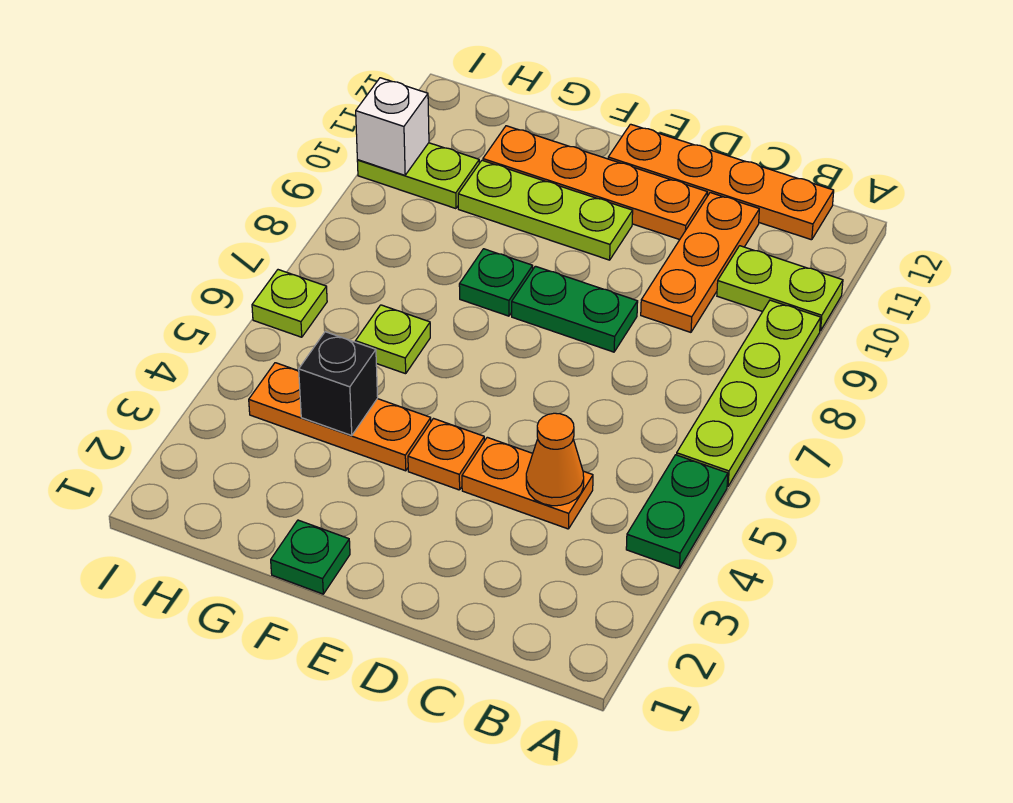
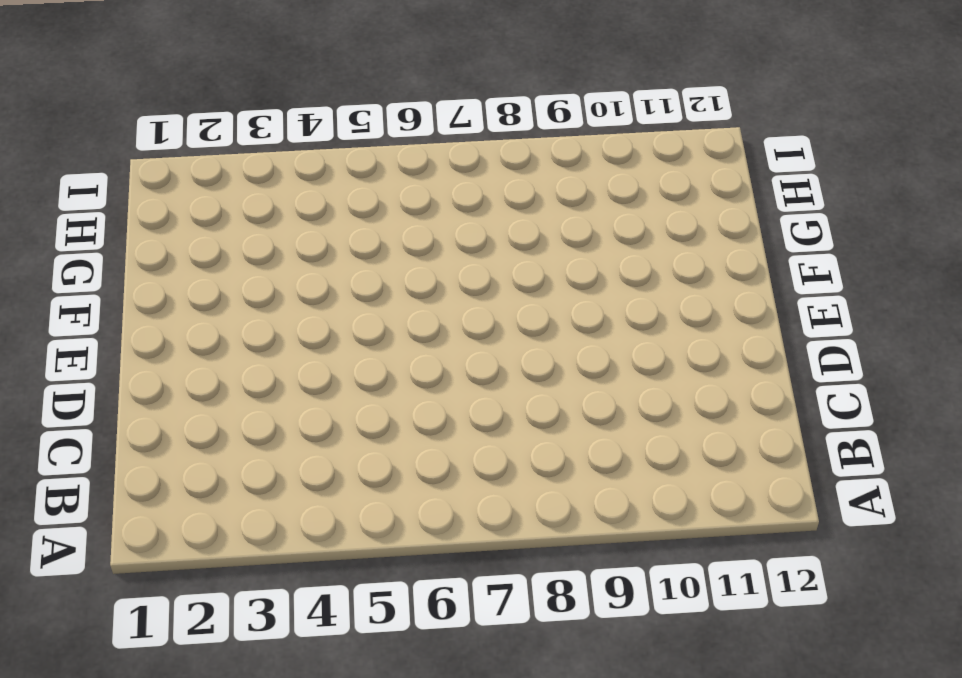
none -> green plate A4:A5 level 1
none -> lime plate A6:A9 level 1
none -> lime plate A10:B10 level 1

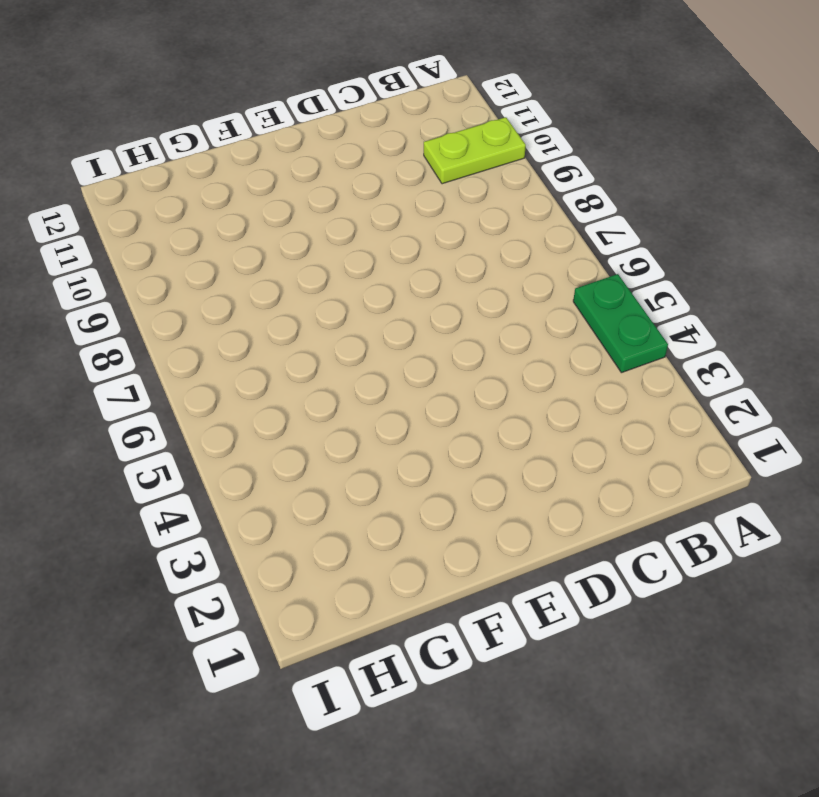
none -> lime plate A6:A9 level 1
none -> orange plate B12:E12 level 1
none -> orange plate C4:D4 level 1

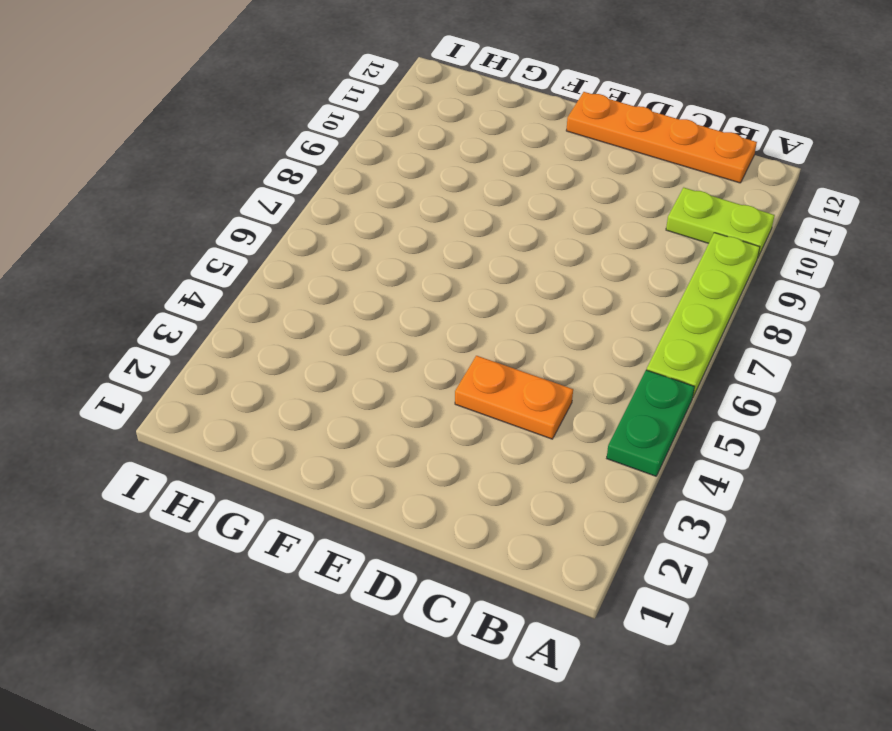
none -> orange plate C9:C11 level 1
none -> green plate D8:E8 level 1
none -> orange plate D11:G11 level 1

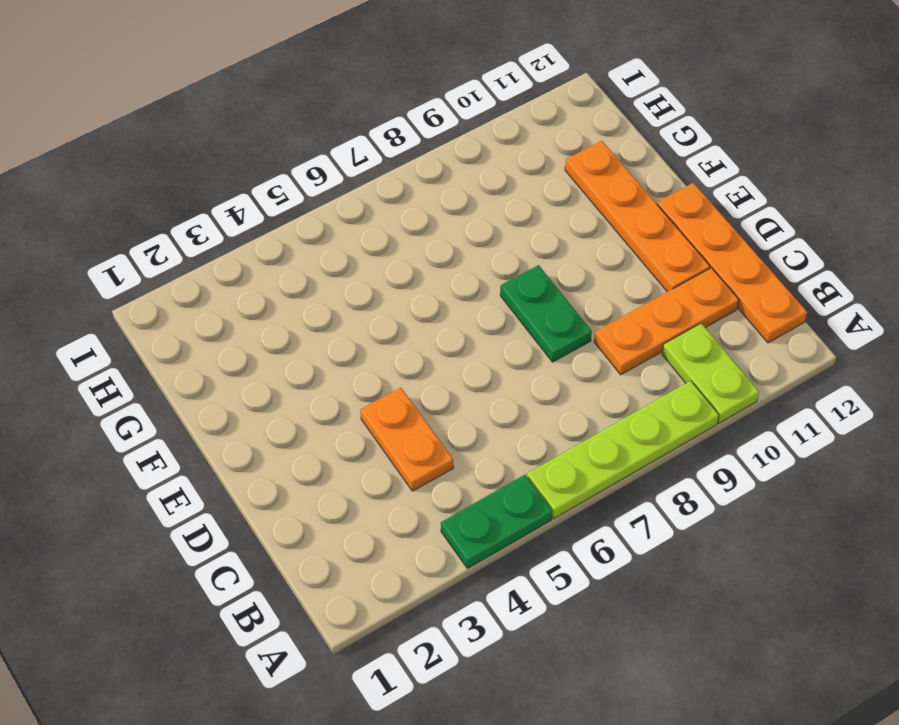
none -> orange plate E4 level 1
none -> lime plate E10:G10 level 1
none -> green plate F1 level 1

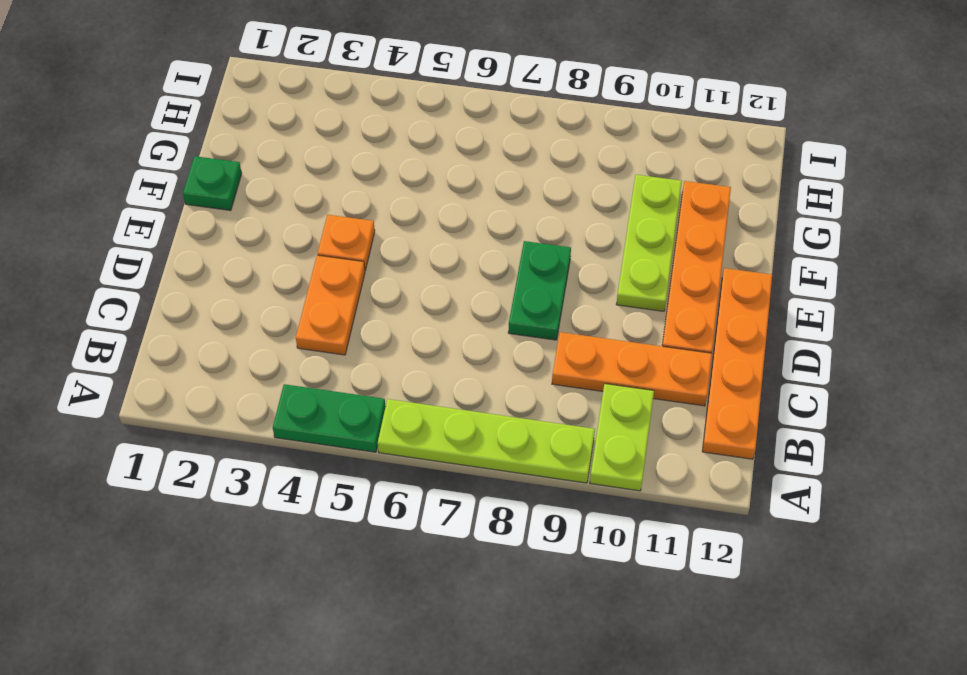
none -> orange plate F4:H4 level 1
none -> green plate F8 level 1
none -> lime plate G6 level 1

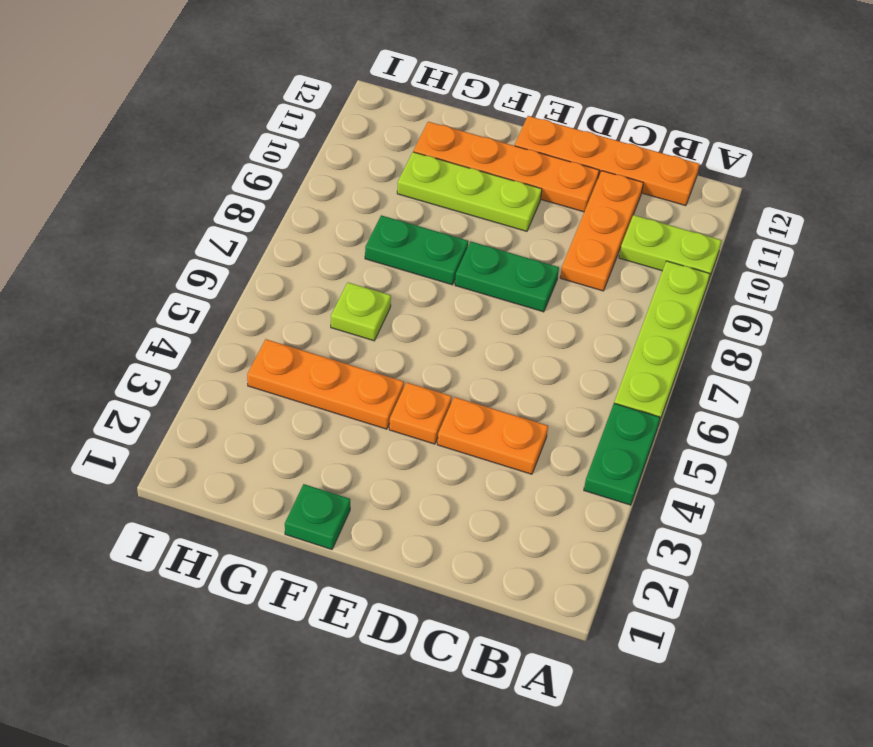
green plate F8:G8 level 1 -> green plate F8 level 1
none -> lime plate H10:I10 level 1
none -> lime plate I6 level 1
none -> orange cone C4 level 2

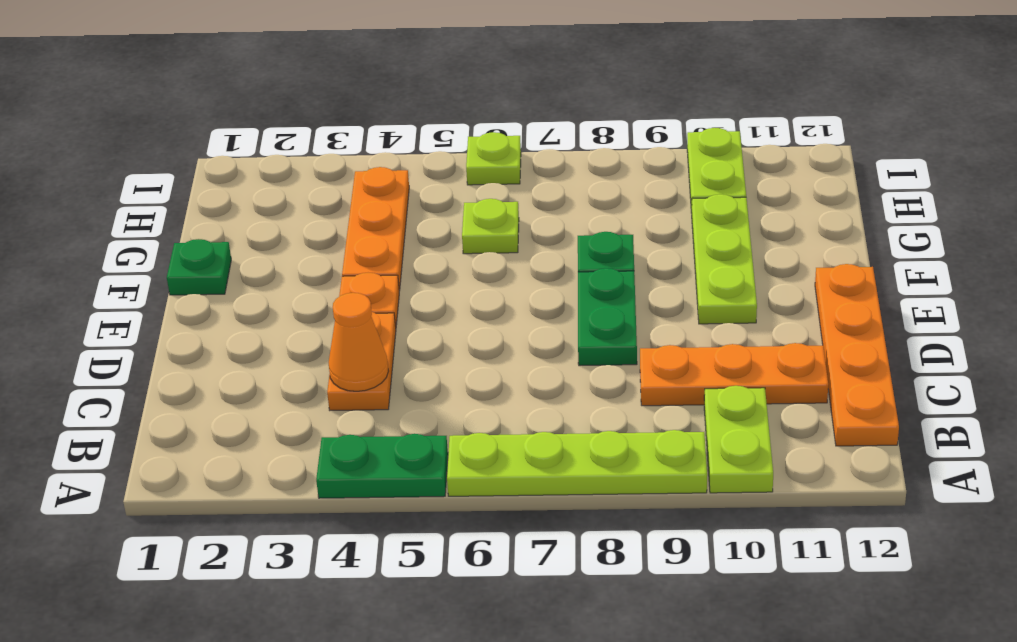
none -> orange plate D11:G11 level 1
none -> black brick G4 level 2
none -> white brick I10 level 2

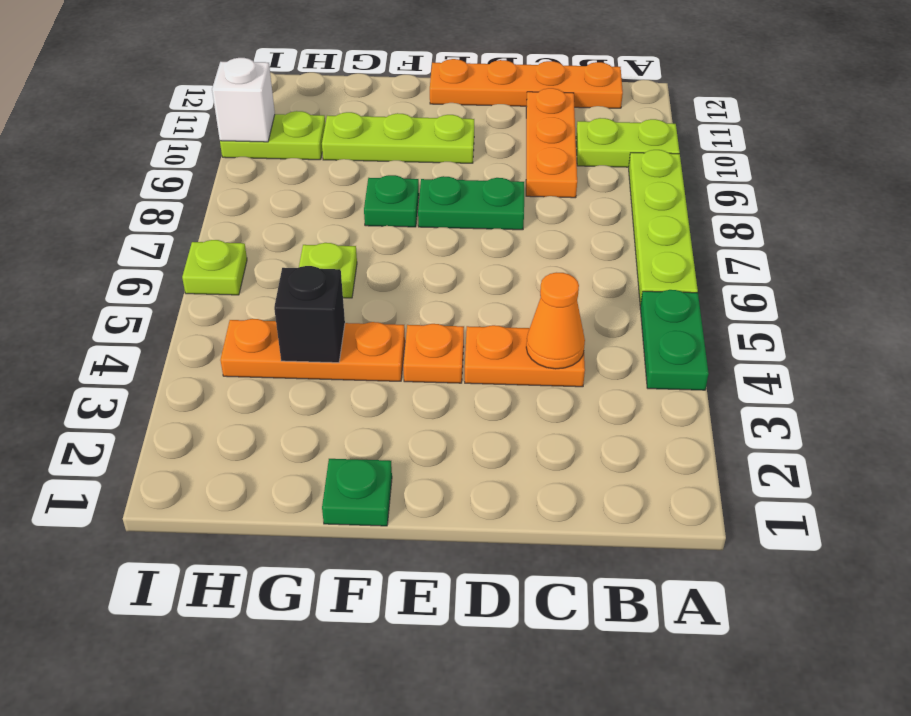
none -> orange plate D11:G11 level 1

